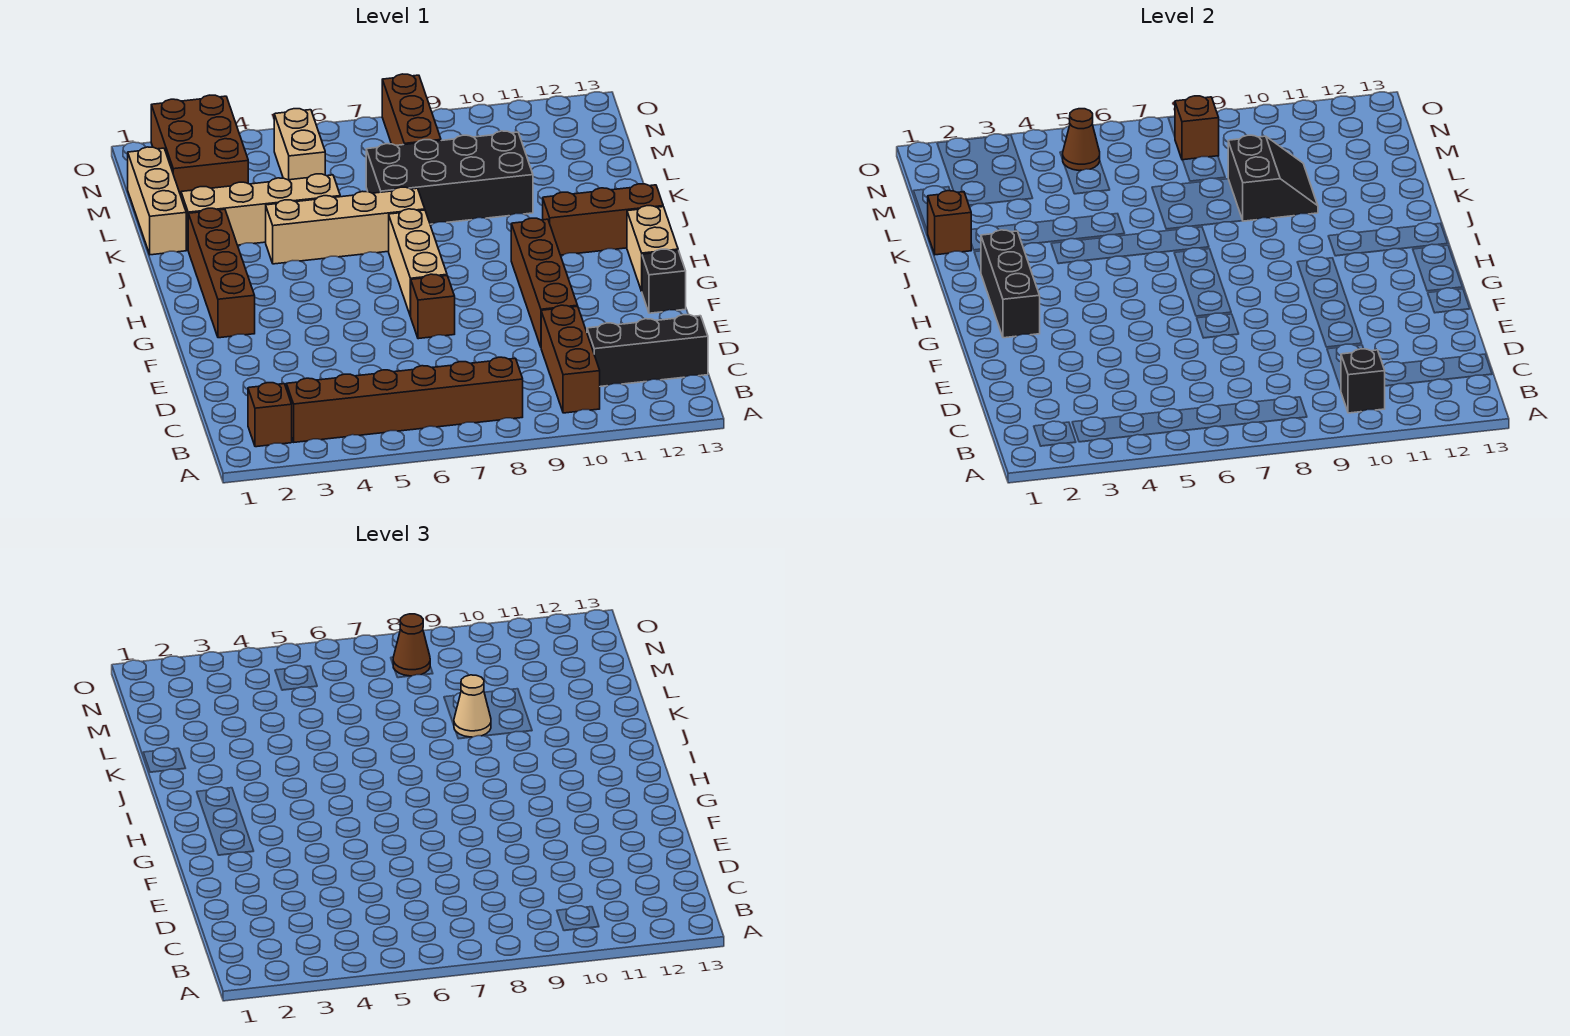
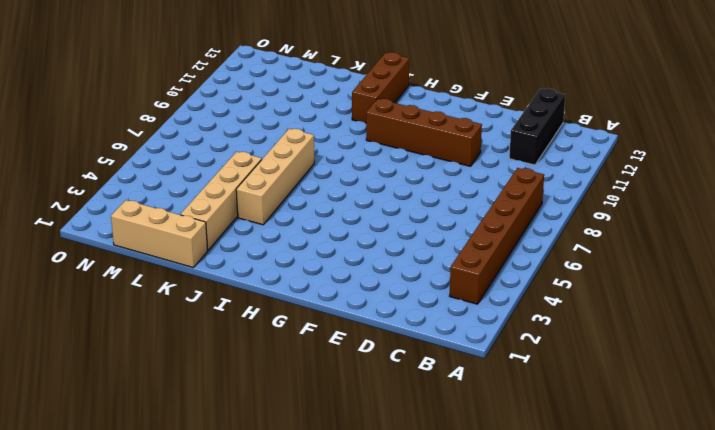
none -> brown brick B2 level 1
none -> brown brick B10:D10 level 1
none -> brown brick F7 level 1

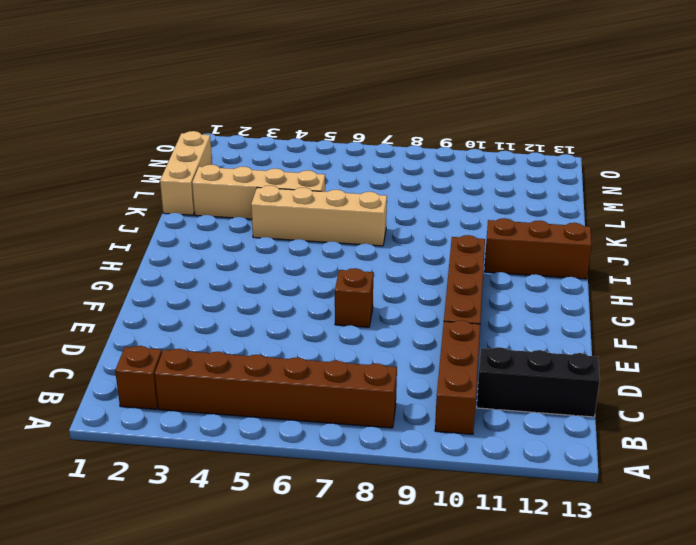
none -> black brick F13 level 1
none -> brown brick G2:J2 level 1
none -> tan brick G7:I7 level 1

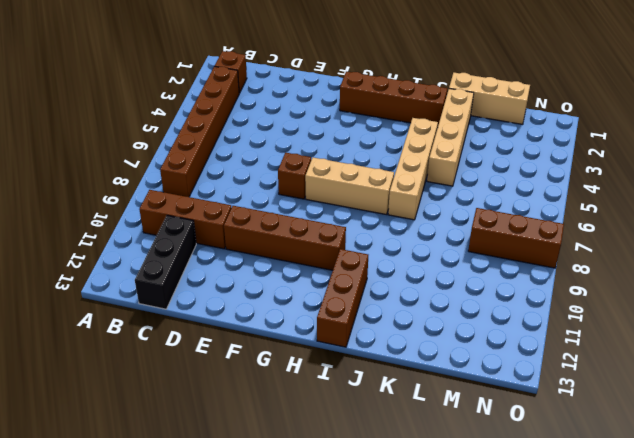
none -> black brick F13 level 1
none -> tan brick G13:H13 level 1
none -> black brick K7:L10 level 1

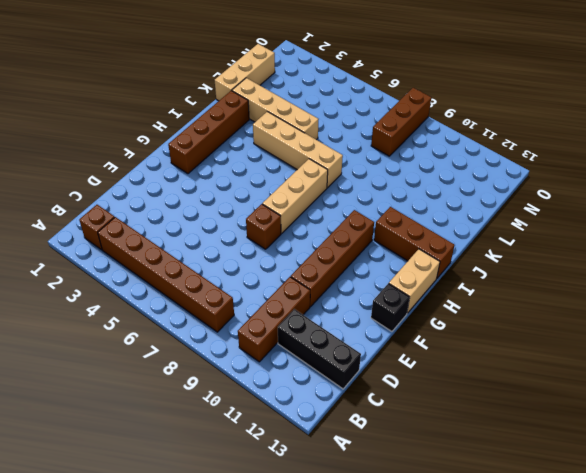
none -> black brick K7:L10 level 1
none -> brown brick M2:O3 level 1
none -> tan brick M5:N5 level 1

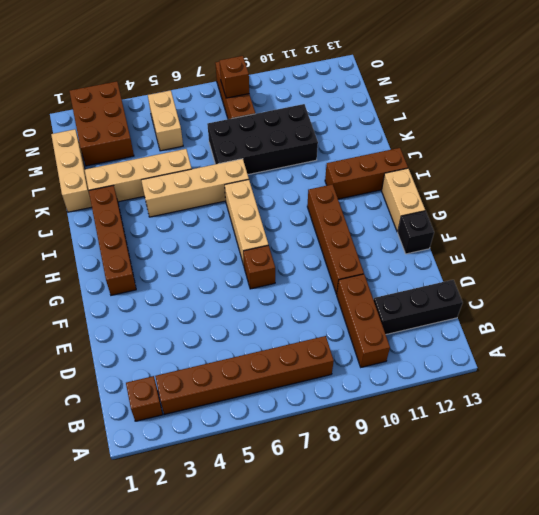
none -> black brick B10 level 2
none -> black brick G2:I2 level 2
none -> brown brick K1 level 2

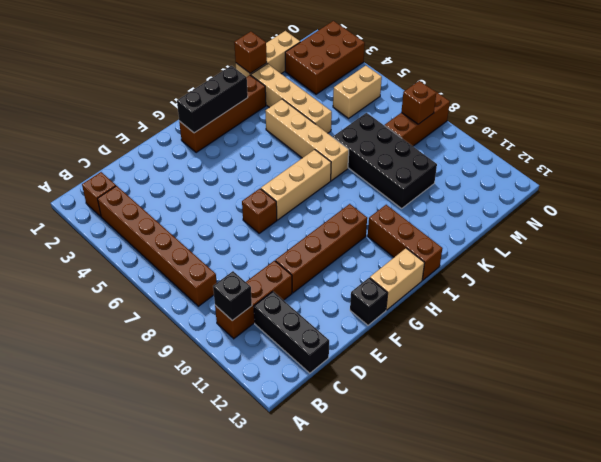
none -> black slope K9:L10 level 2 top 9
none -> brown cone N5 level 2
none -> tan cone K9 level 3

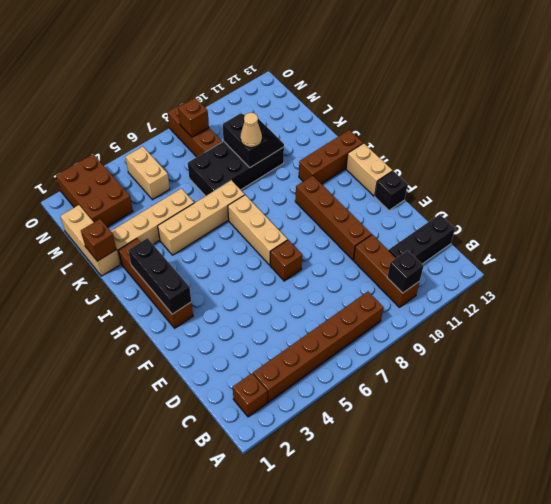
none -> brown cone N5 level 2
none -> brown cone N8 level 3

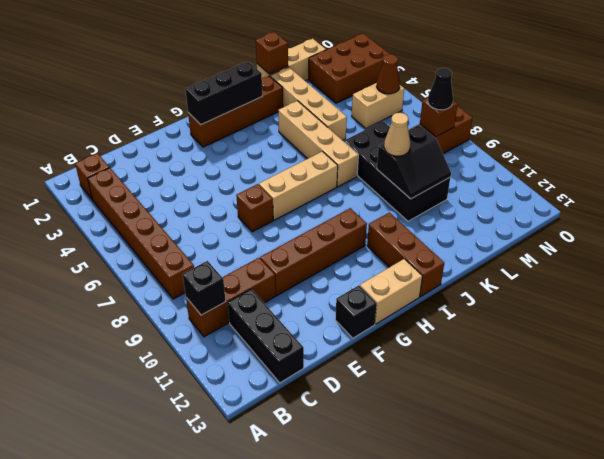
black cone N8 level 3 -> brown cone N8 level 3

